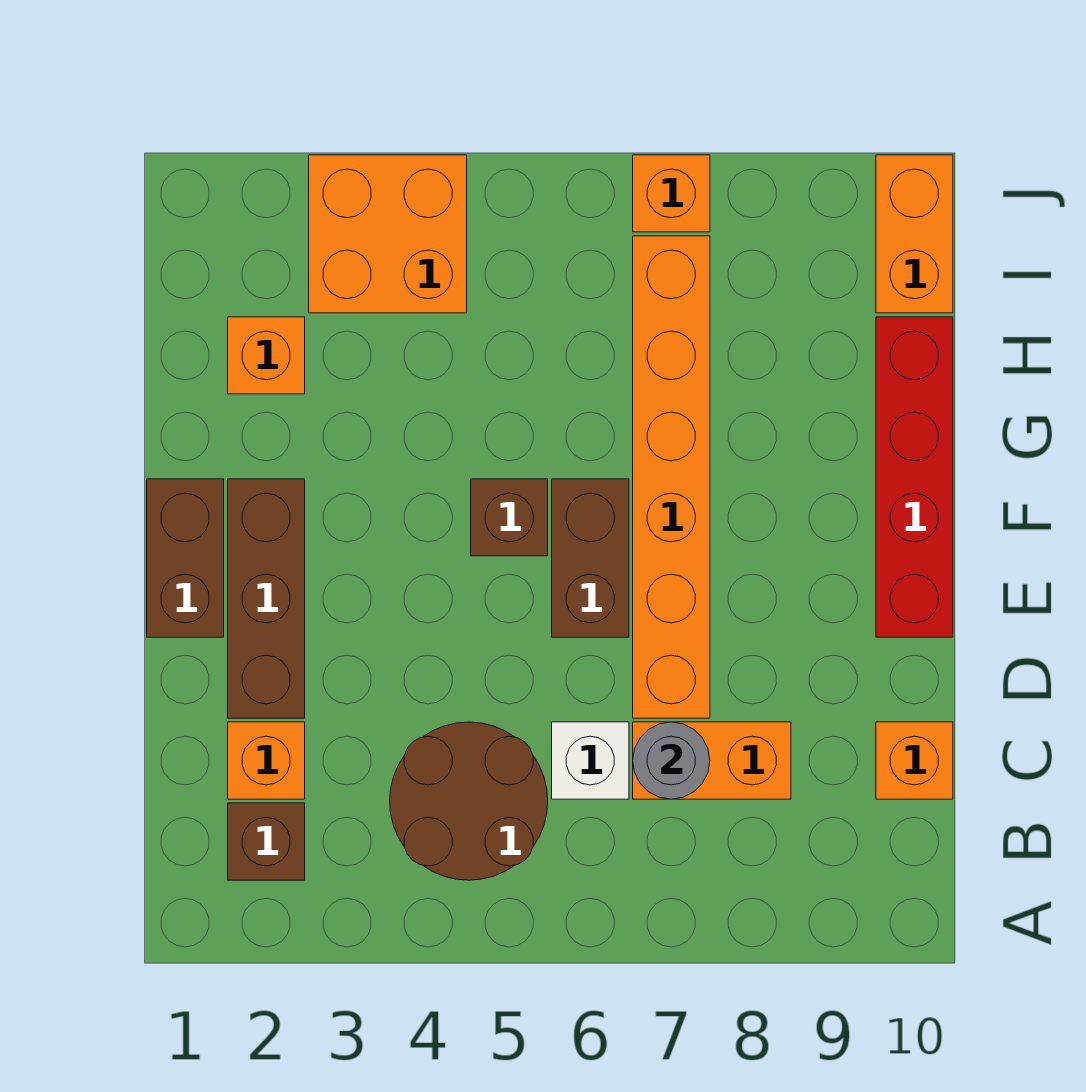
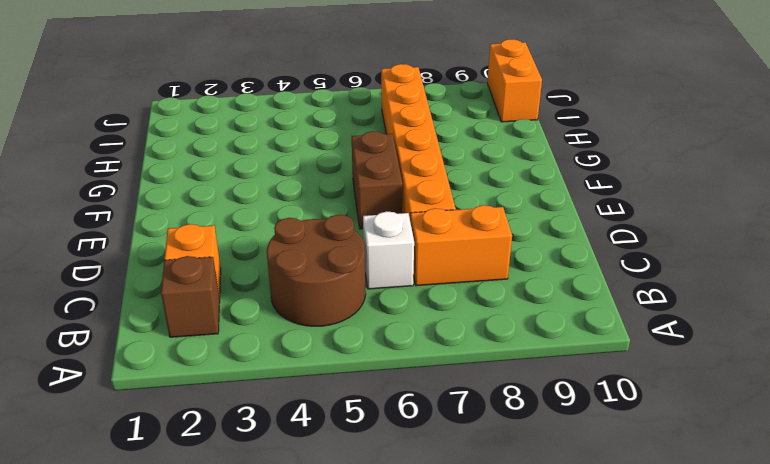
none -> orange brick C10 level 1
none -> brown brick D2:F2 level 1
none -> brown brick E1:F1 level 1

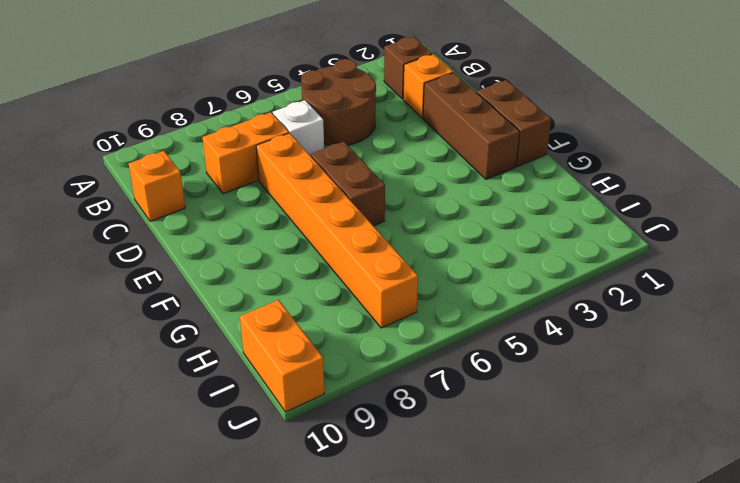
none -> red brick E10:H10 level 1
none -> brown brick F5 level 1
none -> orange brick H2 level 1

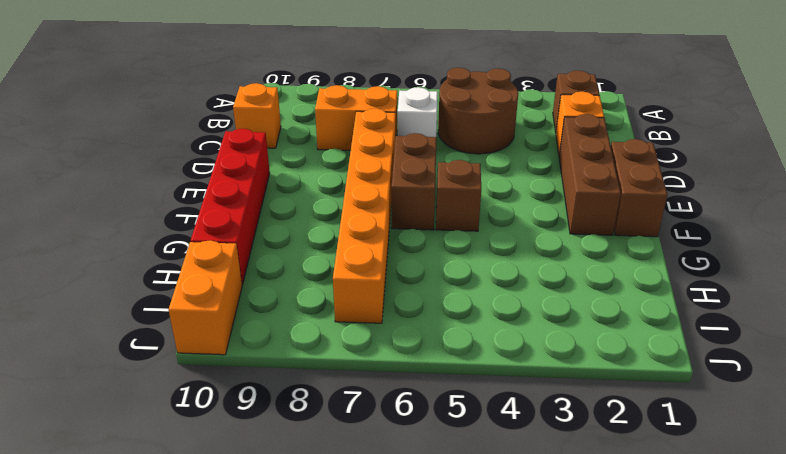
none -> orange brick H2 level 1
none -> orange brick I3:J4 level 1
none -> orange brick J7 level 1

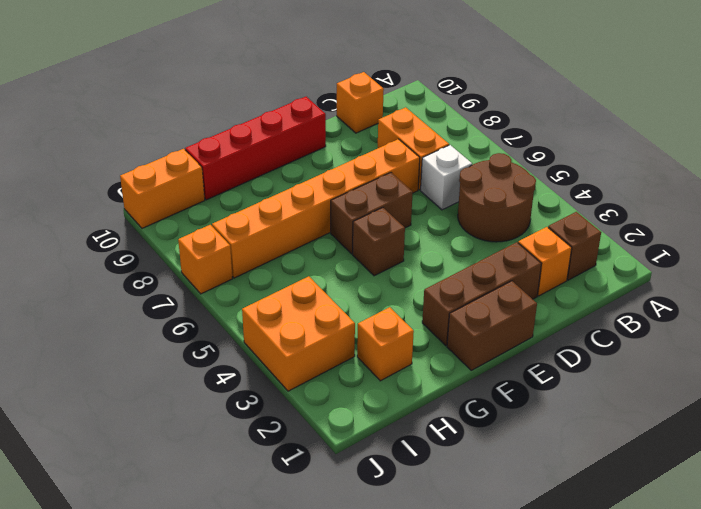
none -> grey round brick C7 level 2

